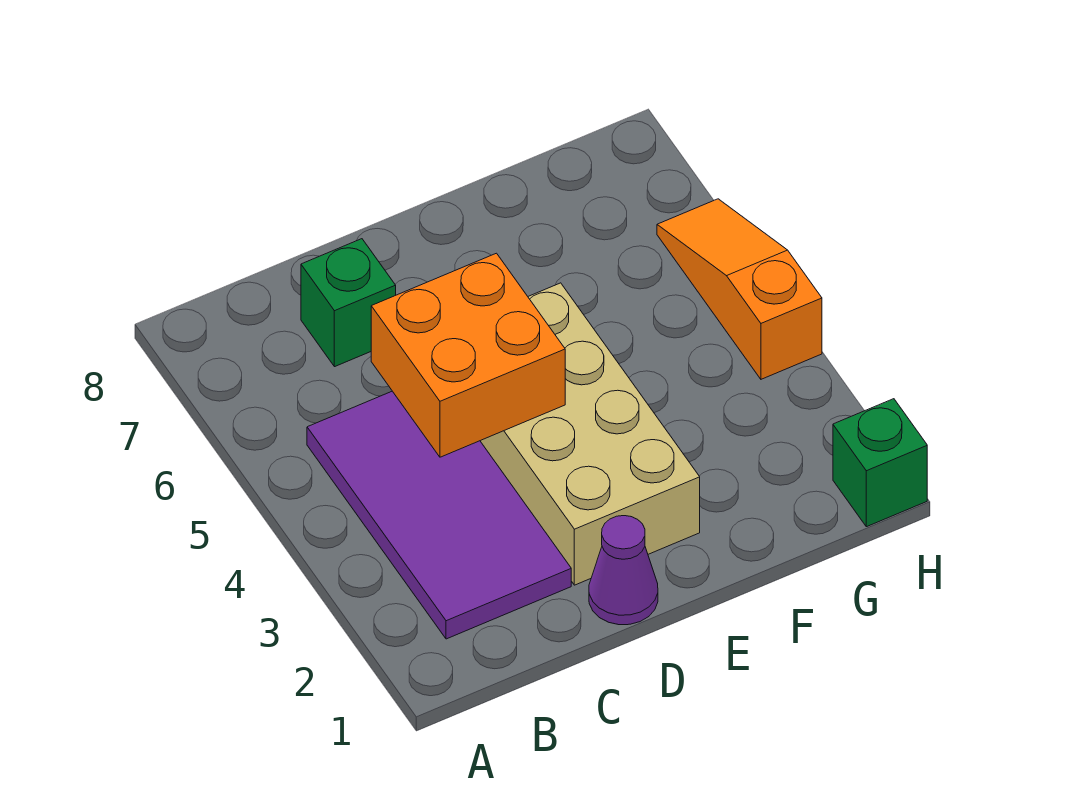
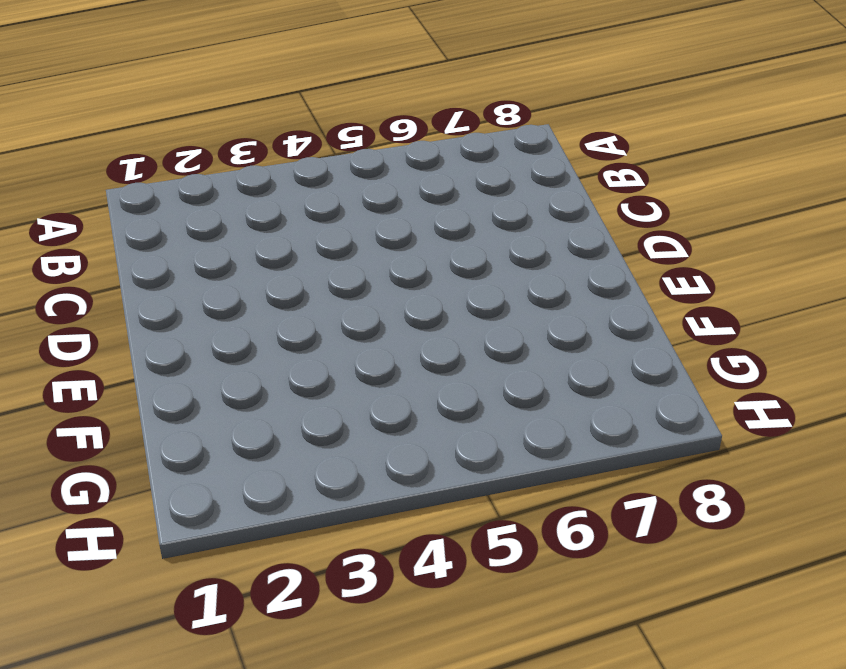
none -> purple tile B2:C5 level 1
none -> green brick C7 level 1

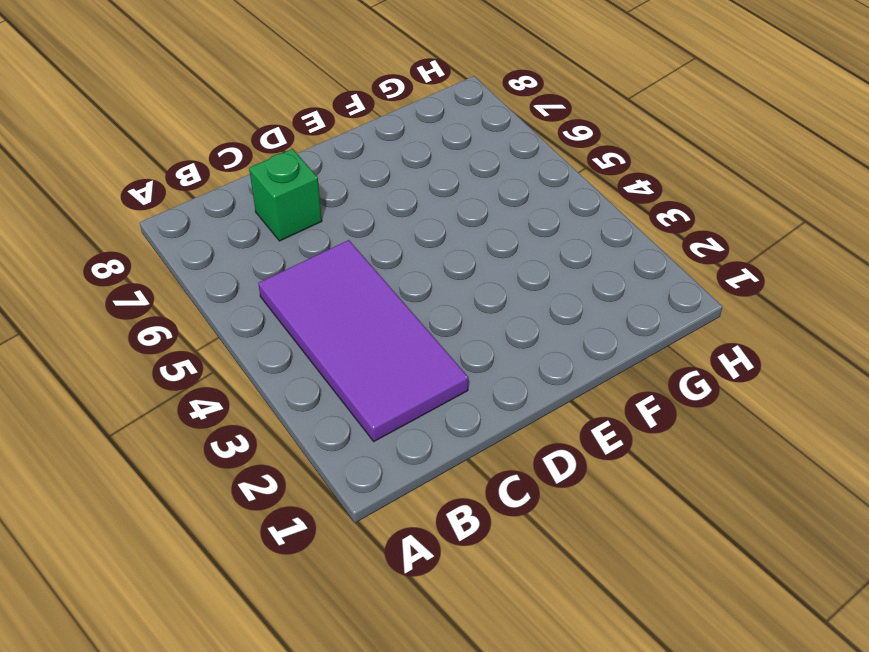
none -> purple cone D1 level 1
none -> tan brick D2:E5 level 1

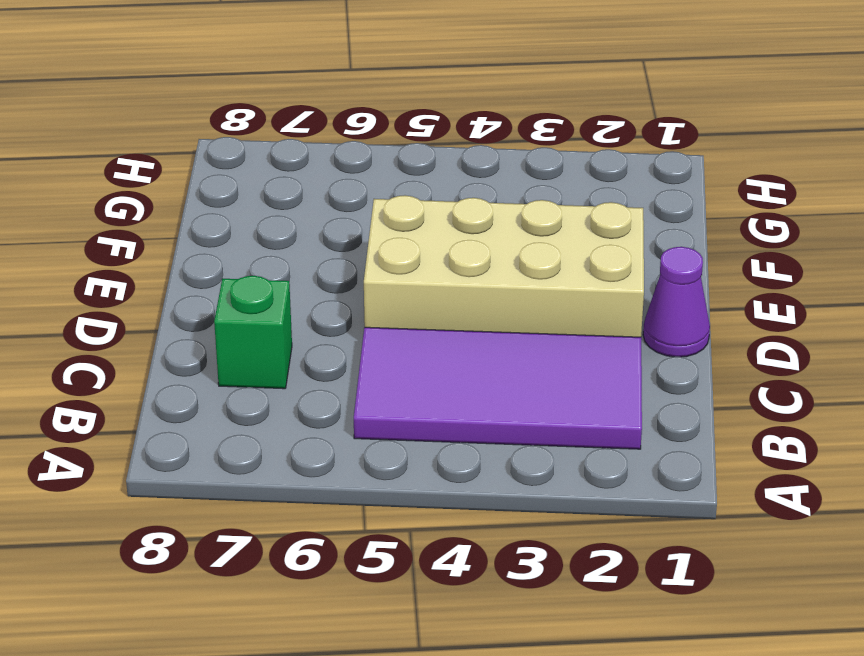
none -> green brick H1 level 1
none -> orange slope H4:H6 level 1 top 4

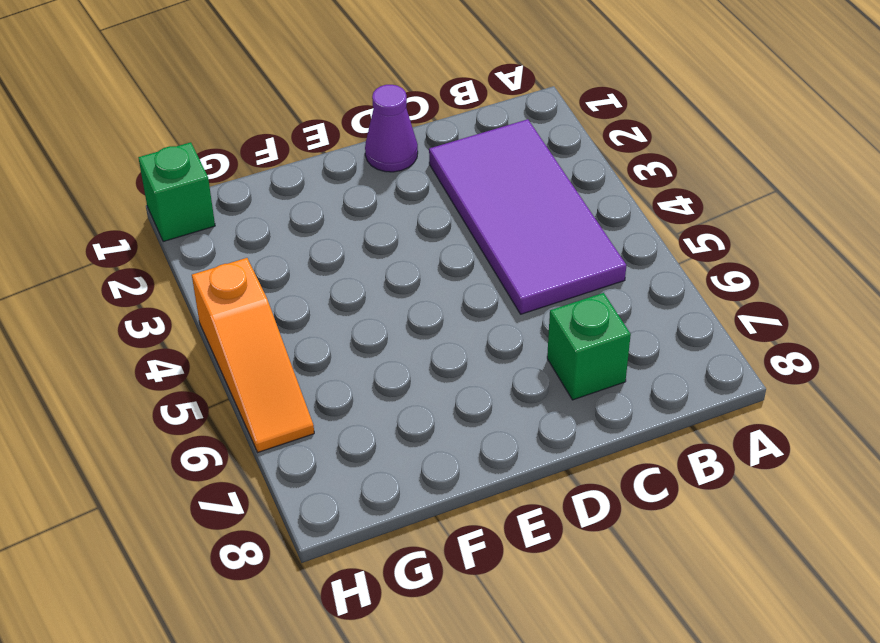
none -> tan brick D2:E5 level 1
none -> orange brick C4:D5 level 2

